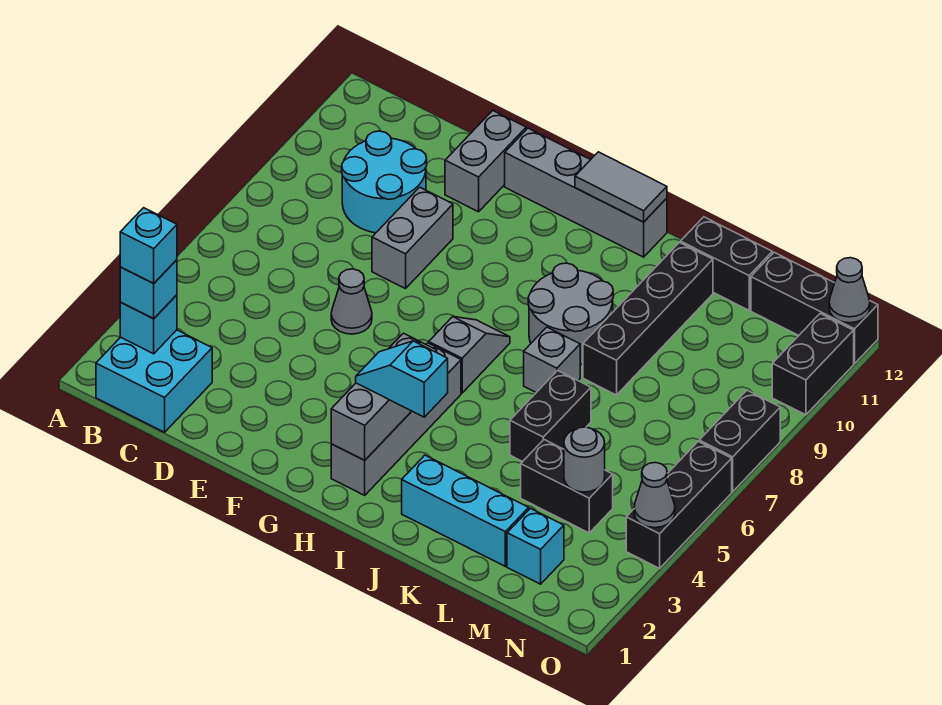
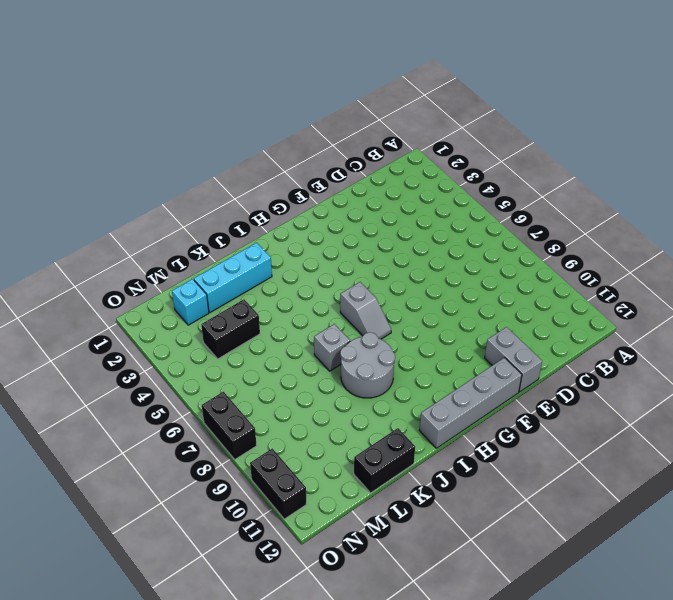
none -> cyan brick B1:C2 level 1
none -> cyan round brick C9:D10 level 1
none -> grey cone E6 level 1

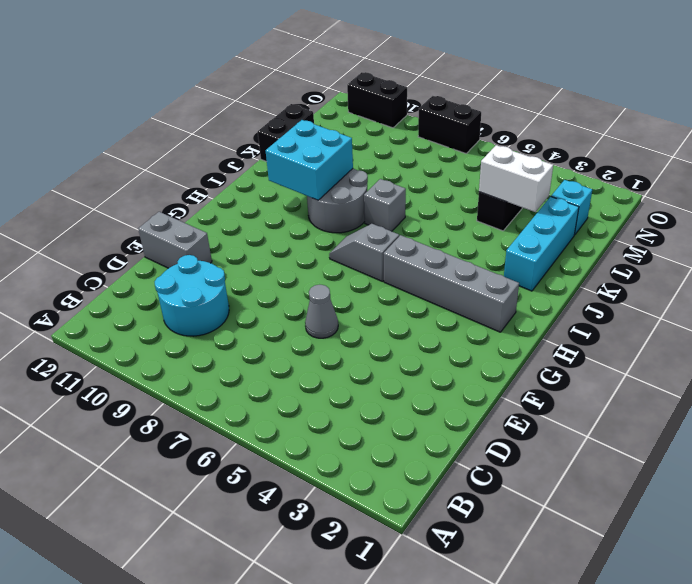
cyan brick I9:J10 level 2 -> cyan brick B1:C2 level 1
white brick L3:L4 level 2 -> none
none -> grey brick E8:E9 level 1
none -> grey brick F12:I12 level 1
none -> black brick K5:K6 level 1

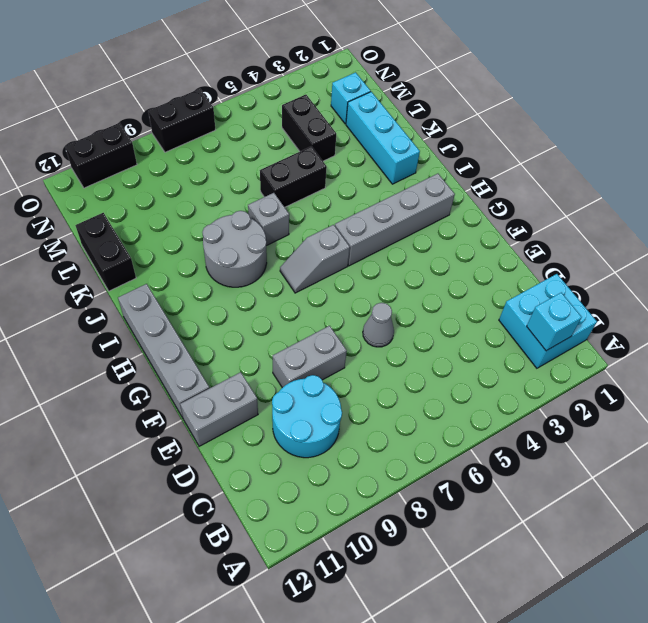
none -> black brick K8:K11 level 1
none -> black brick M12:O12 level 1
none -> black brick O4:O6 level 1

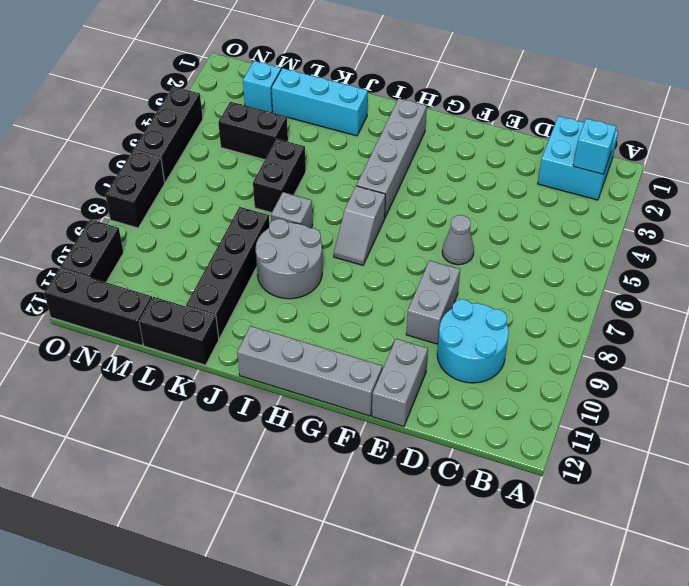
none -> grey brick H2:H4 level 2
none -> grey tile H12:I12 level 2
none -> grey round brick M4 level 2

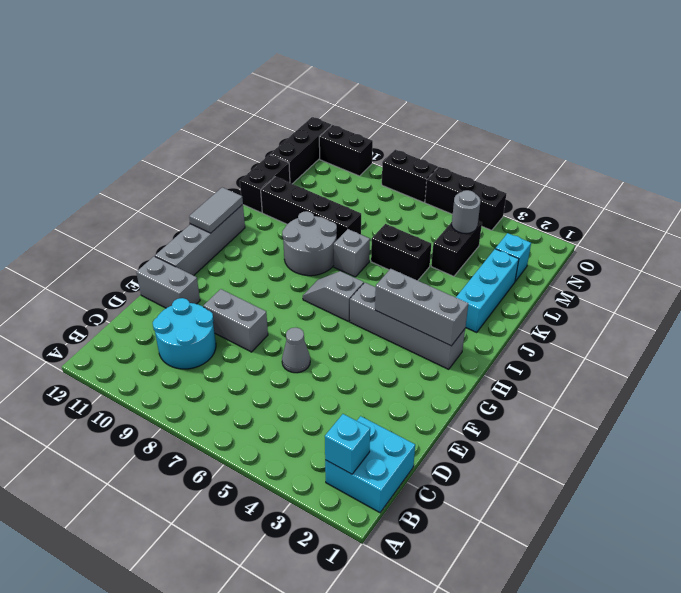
none -> grey cone O4 level 2
none -> grey cone O12 level 2
none -> cyan brick B2 level 3

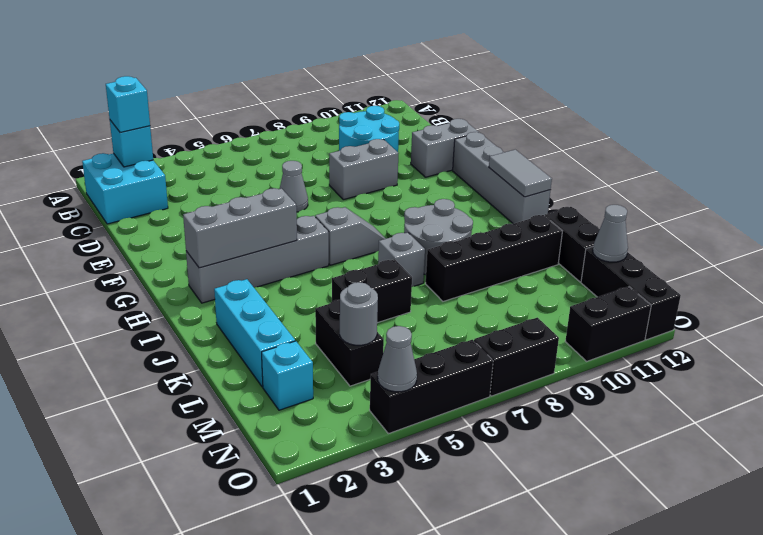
grey cone M12 level 2 -> grey cone O12 level 2
none -> cyan slope H3:I3 level 3 top I
none -> cyan brick B2 level 4

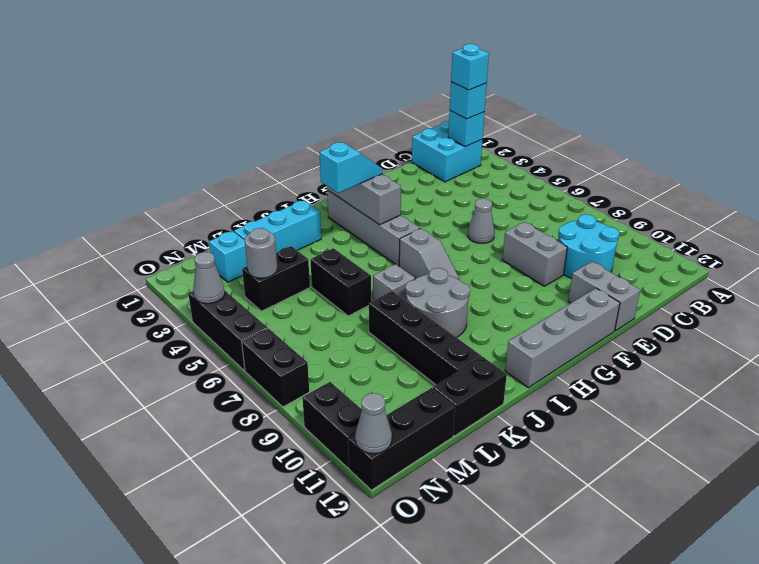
none -> grey tile H12:I12 level 2

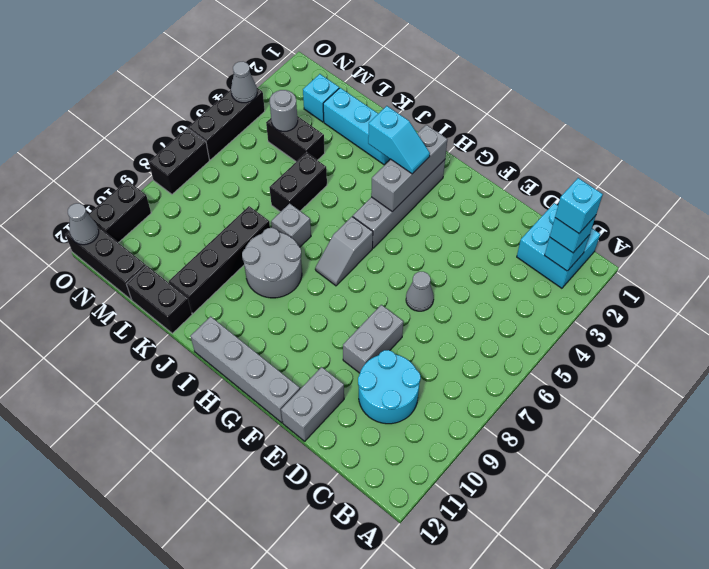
none -> grey tile H12:I12 level 2

